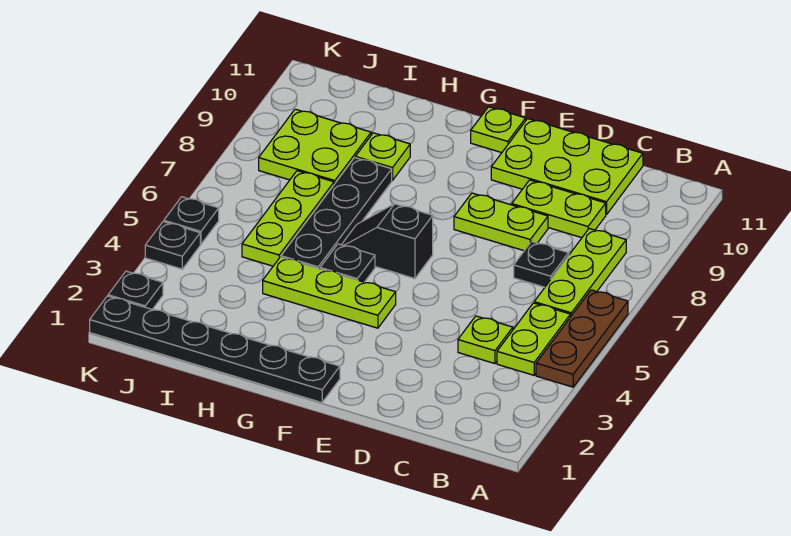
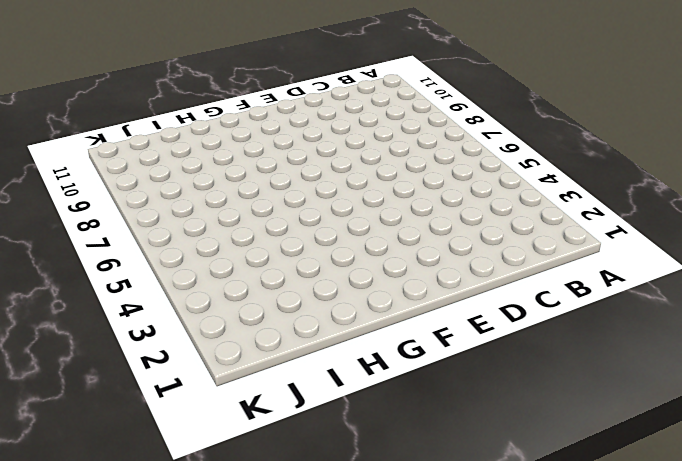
none -> brown plate A4:A6 level 1
none -> lime plate B4:B5 level 1
none -> lime plate B6:B8 level 1

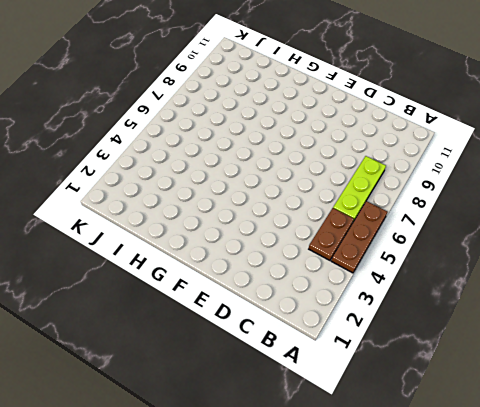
brown plate B4:B5 level 1 -> lime plate B4:B5 level 1
none -> lime plate C4 level 1
none -> black plate C7 level 1
none -> lime plate C9:D9 level 1

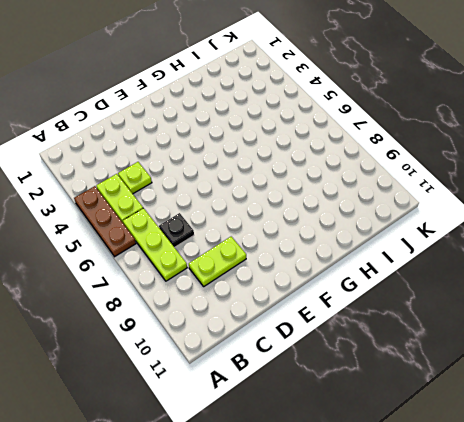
none -> lime plate C10:E11 level 1
none -> lime plate D8:E8 level 1
none -> black plate F1:K1 level 1

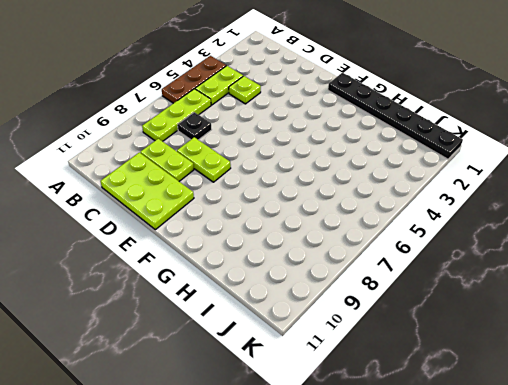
none -> lime plate F4:H4 level 1
none -> black slope F6:G6 level 1 top F
none -> lime plate F11 level 1

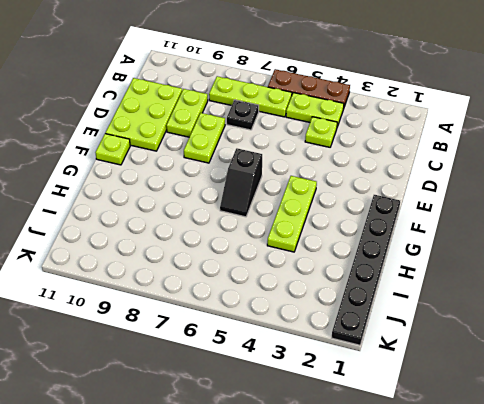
none -> black plate G5 level 1
none -> black plate H5:H8 level 1
none -> lime plate H9 level 1

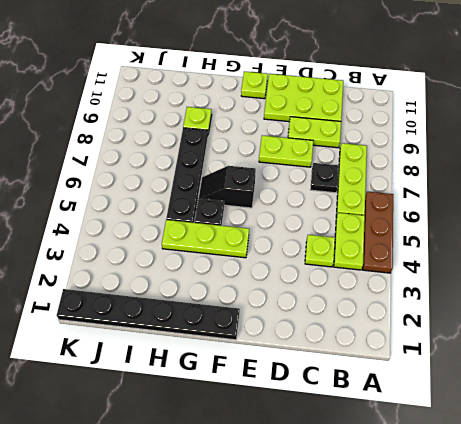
none -> lime plate I5:I7 level 1
none -> lime plate I8:J9 level 1
none -> black plate K2 level 1

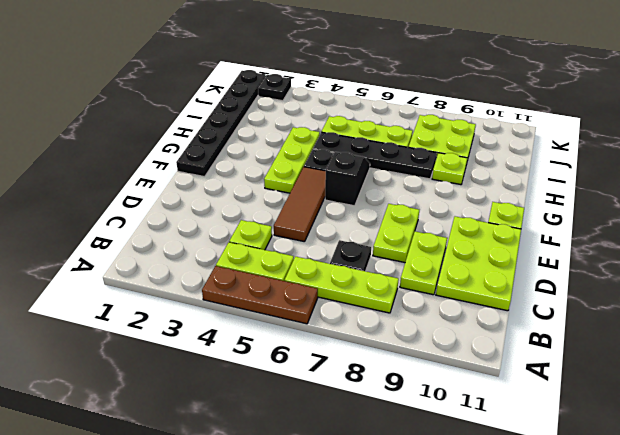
brown tile D5:F5 level 1 -> none
none -> black plate K4 level 1
none -> black plate K5 level 1

